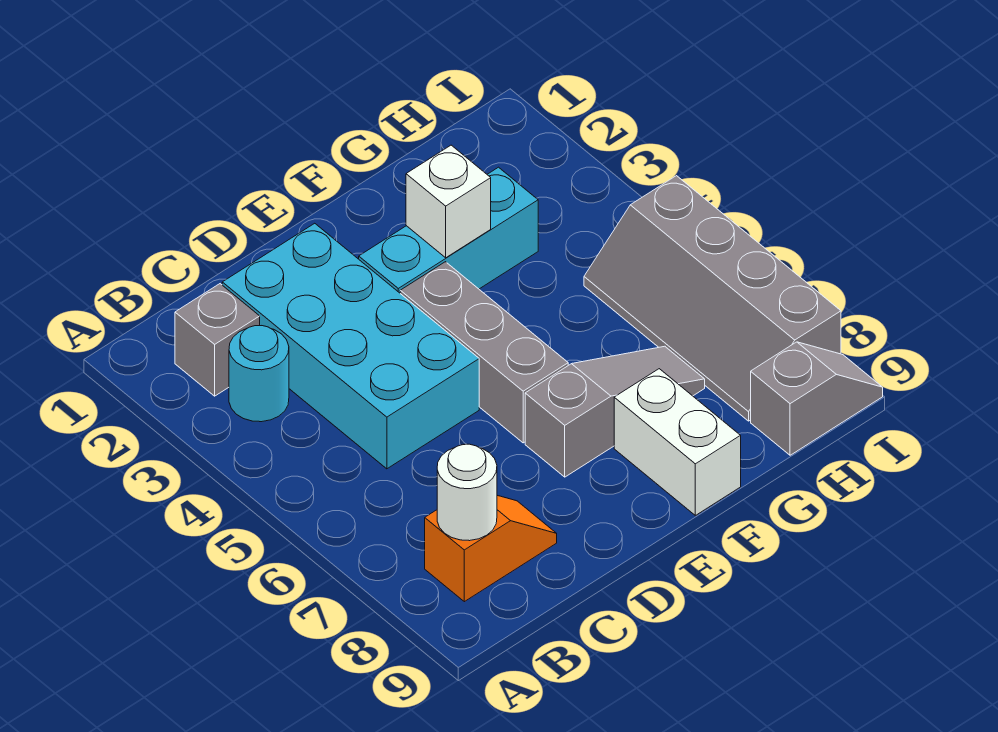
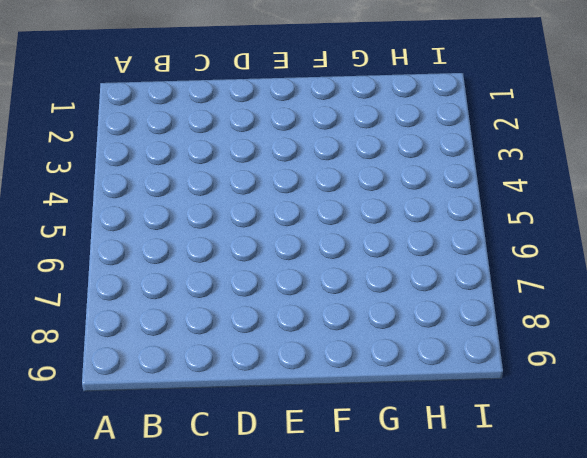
none -> grey brick B2 level 1
none -> cyan round brick B3 level 1
none -> orange slope B8:C8 level 1 top B

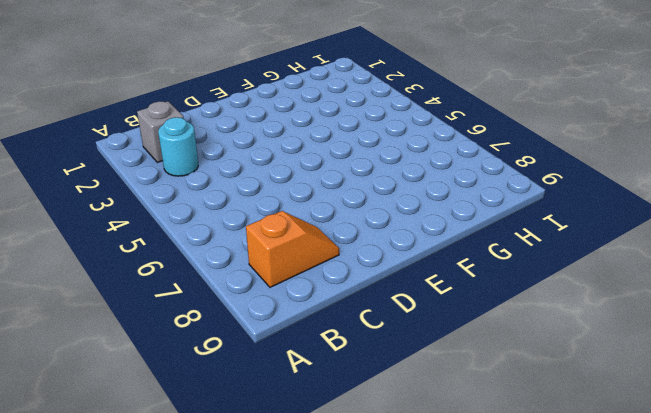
none -> cyan brick C2:D5 level 1
none -> cyan brick E3:G3 level 1
none -> grey brick E4:E6 level 1

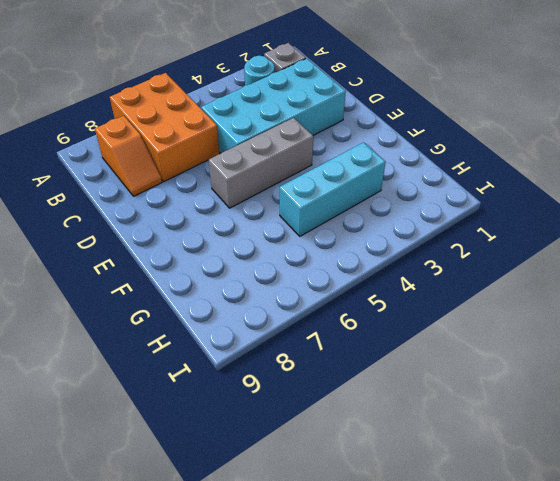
orange brick A6:C7 level 1 -> none
cyan brick G3:G5 level 1 -> cyan brick E3:G3 level 1
none -> grey slope E7:G7 level 1 top E
none -> white brick F8:F9 level 1
none -> grey slope H5:I8 level 1 top I

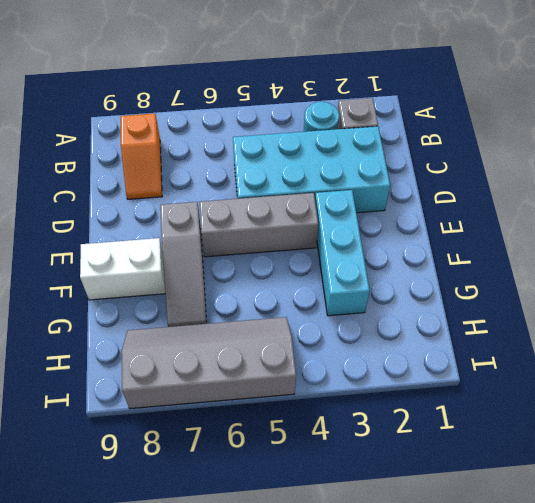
none -> grey slope H9:I9 level 1 top H
none -> white round brick B8 level 2
none -> white brick F3 level 2

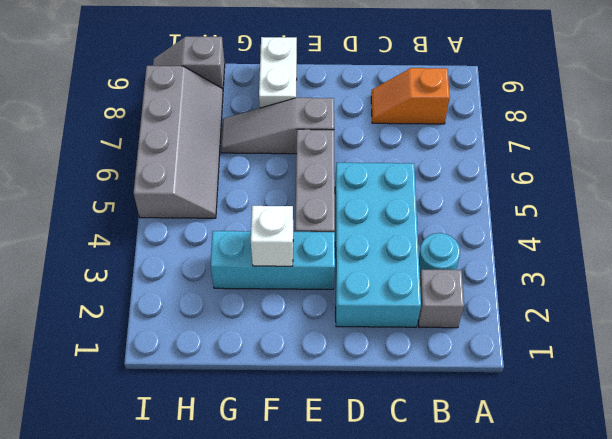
none -> white round brick B8 level 2

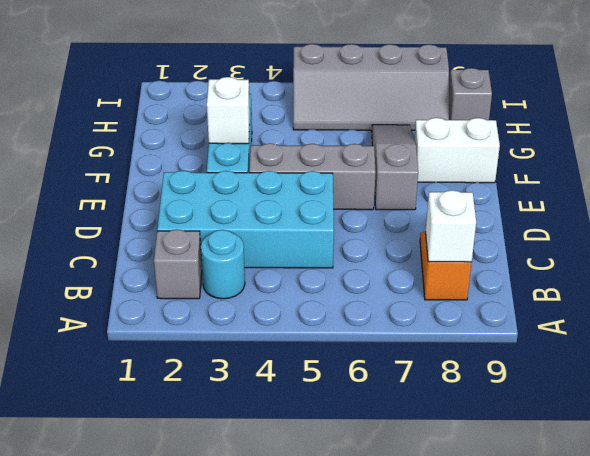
white brick B8 level 2 -> white round brick B8 level 2

